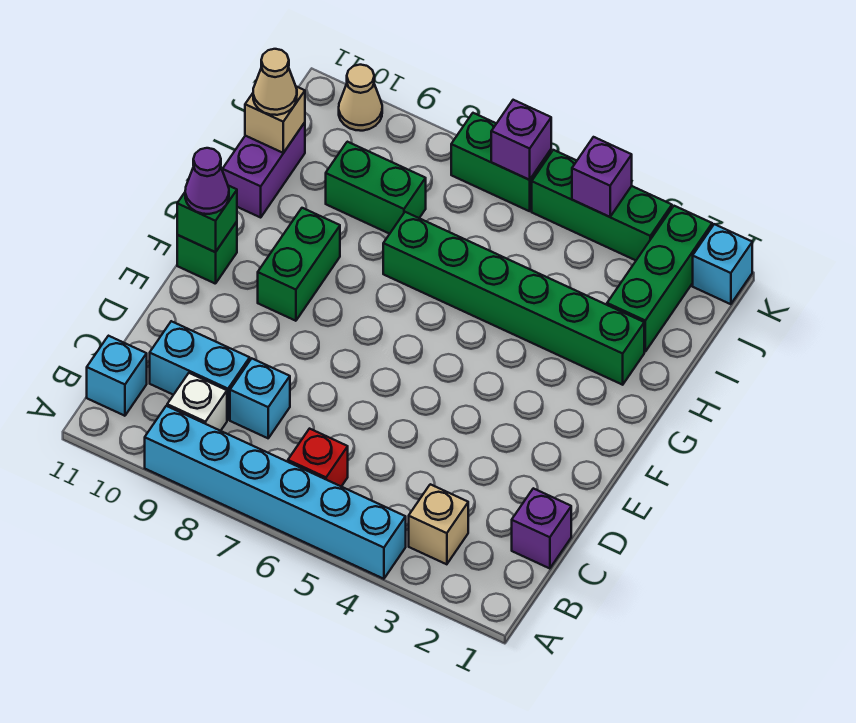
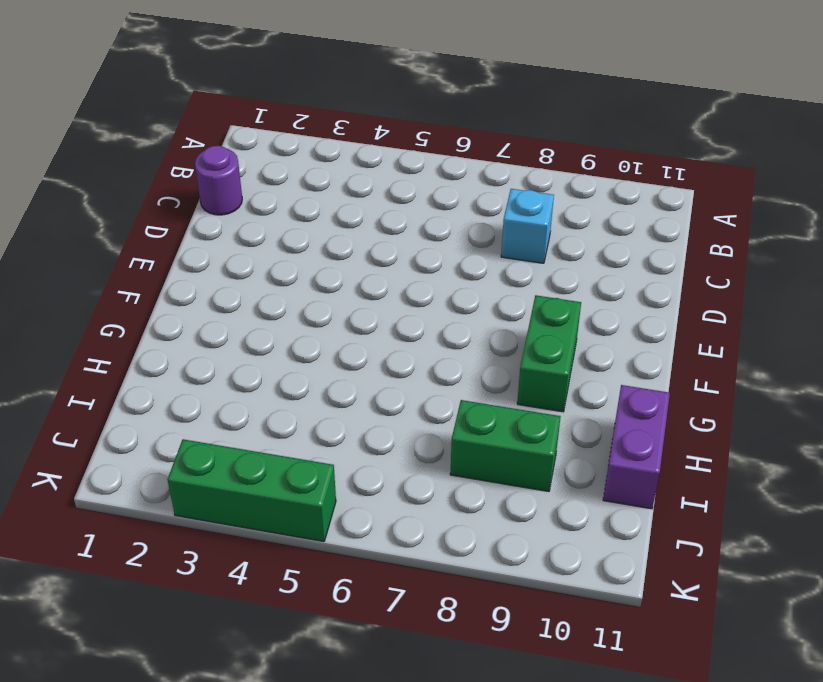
purple round brick C1 level 1 -> purple brick C1 level 1
none -> cyan brick A4:A9 level 1
none -> tan brick B3 level 1
none -> red brick B6 level 1

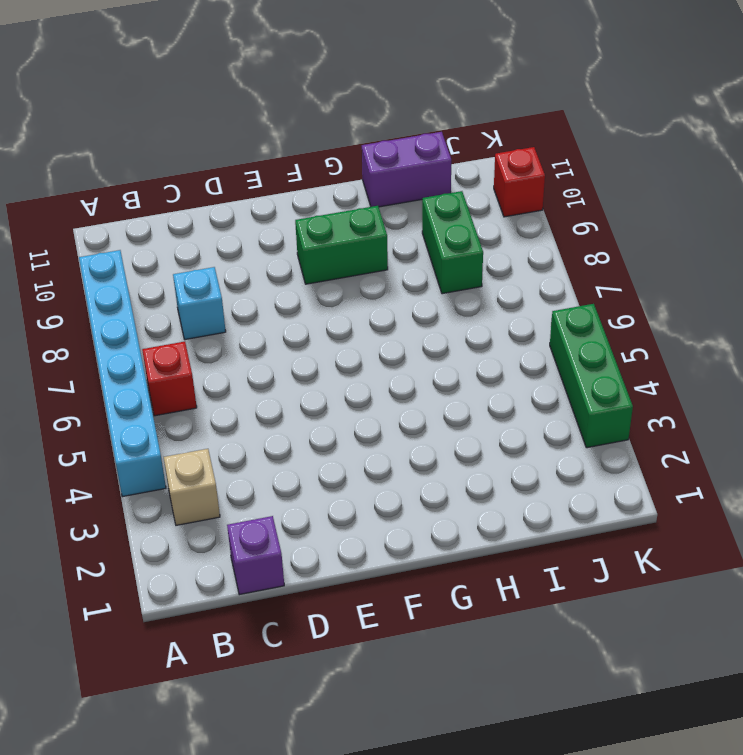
red brick K10 level 1 -> tan cone K10 level 1
none -> white brick B9 level 1
none -> cyan brick B11 level 1
none -> cyan brick C9:C10 level 1

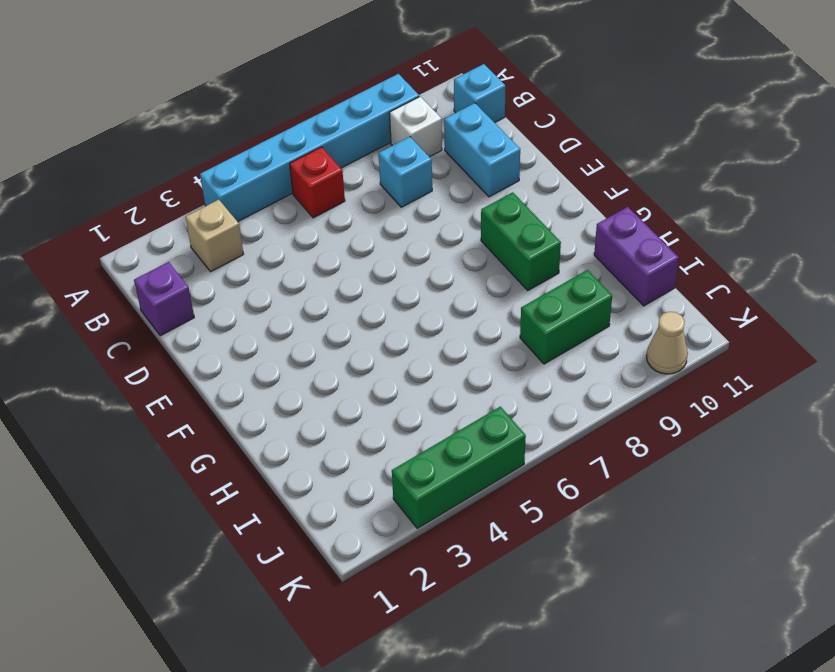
cyan brick C10:D10 level 1 -> cyan brick C9:C10 level 1
none -> green brick F11 level 1
none -> green brick H2:H7 level 1
none -> green brick I2:K2 level 1

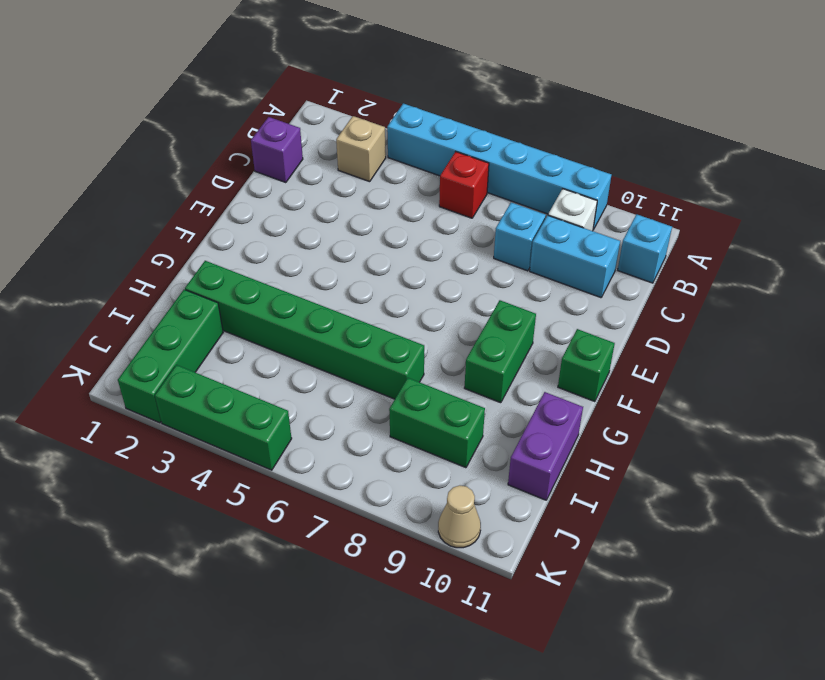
none -> cyan brick K1 level 1
none -> green brick K6:K7 level 1
none -> green brick F11 level 2

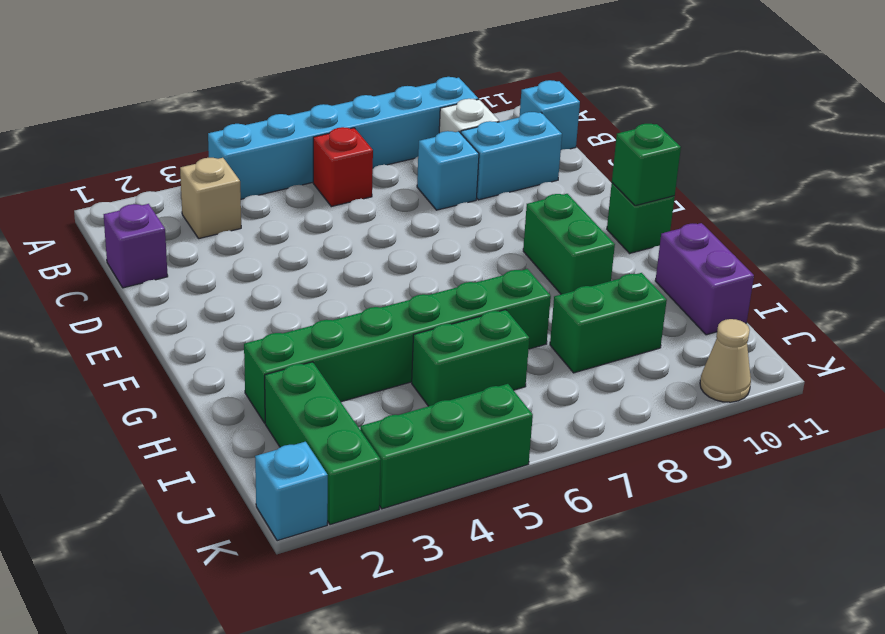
green brick I5:I6 level 1 -> green brick K6:K7 level 1
none -> tan brick I11 level 2
none -> purple brick K4 level 2
none -> purple brick K6 level 2

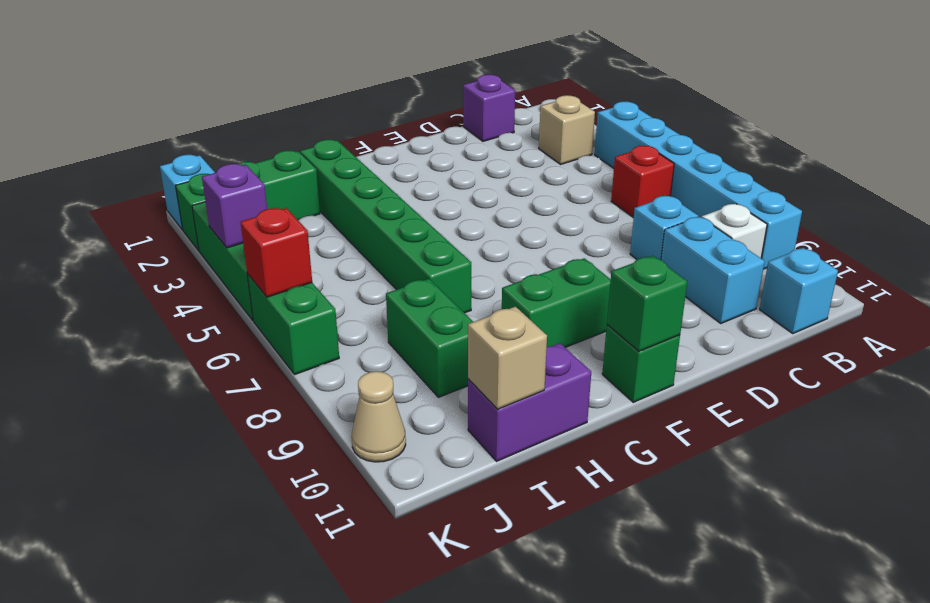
red brick K6 level 2 -> purple brick K6 level 2
none -> purple cone F11 level 3
none -> tan cone I11 level 3

